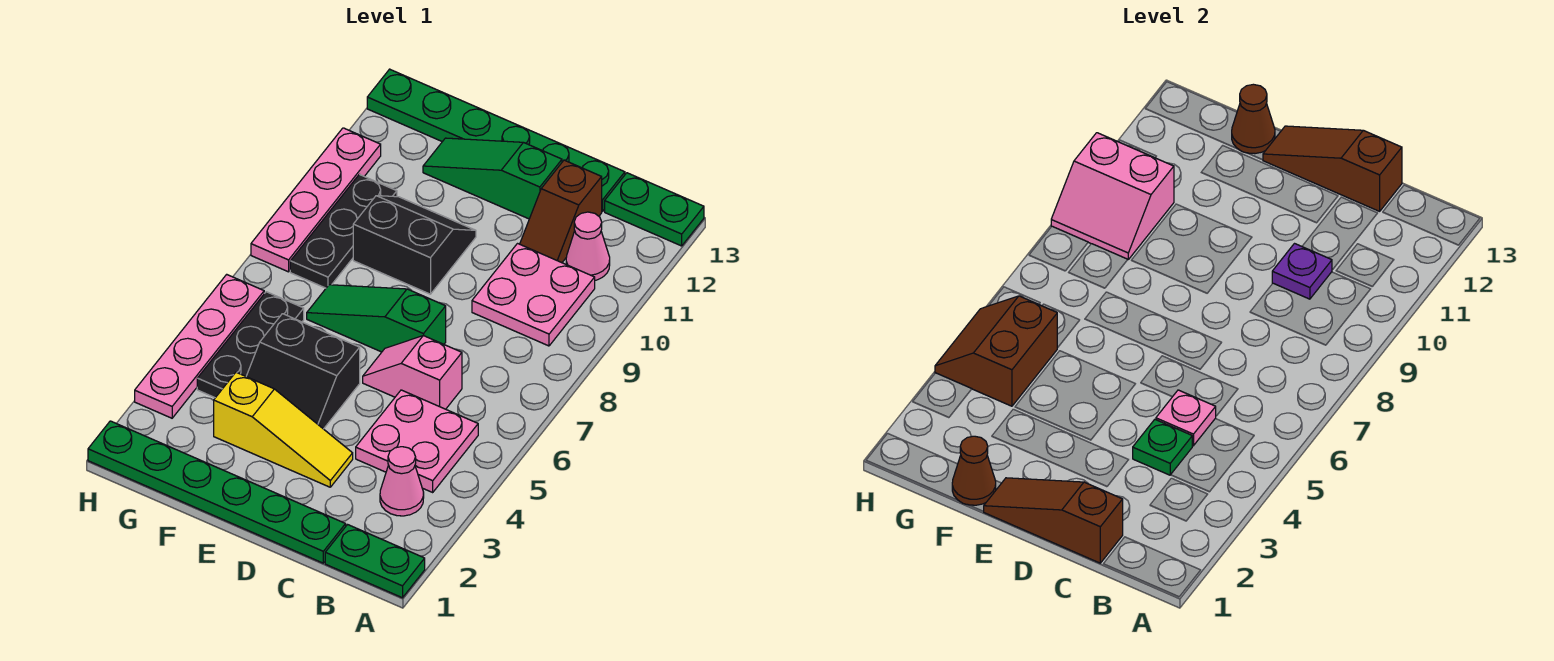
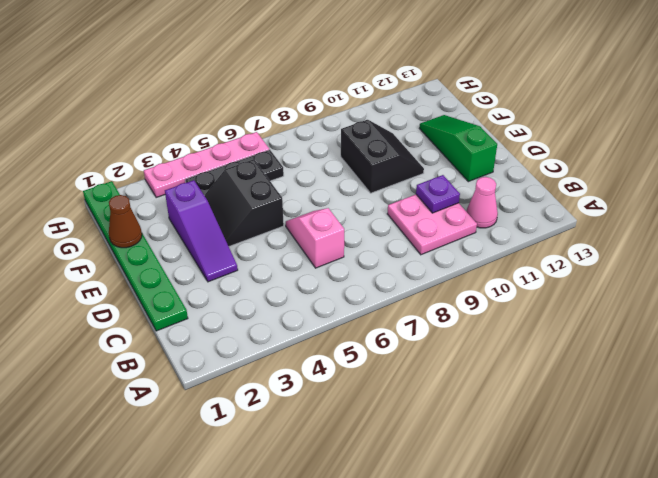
purple slope D3:F3 level 1 top F -> yellow slope D3:F3 level 1 top F
none -> green plate A1:B1 level 1
none -> green plate A13:B13 level 1
none -> pink cone B3 level 1

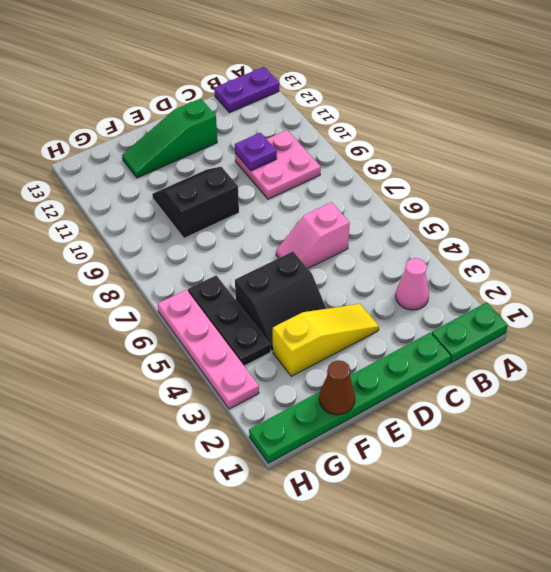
purple plate A13:B13 level 1 -> green plate A13:B13 level 1
none -> pink plate B4:C5 level 1
none -> pink cone B11 level 1
none -> brown slope C11:C12 level 1 top 12

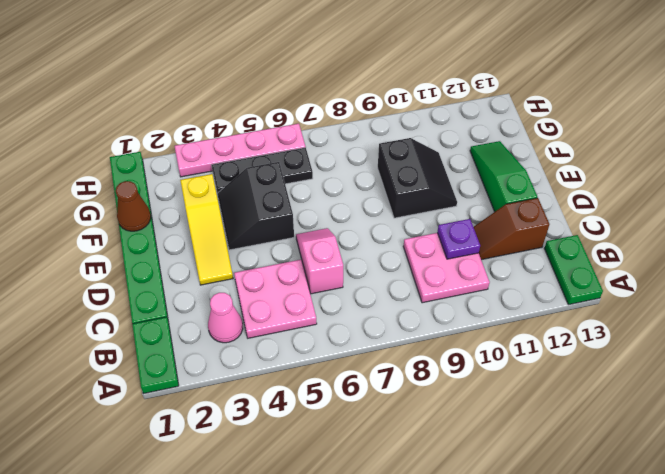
none -> pink cone B11 level 1
none -> green plate C13:H13 level 1
none -> green slope D7:F7 level 1 top D

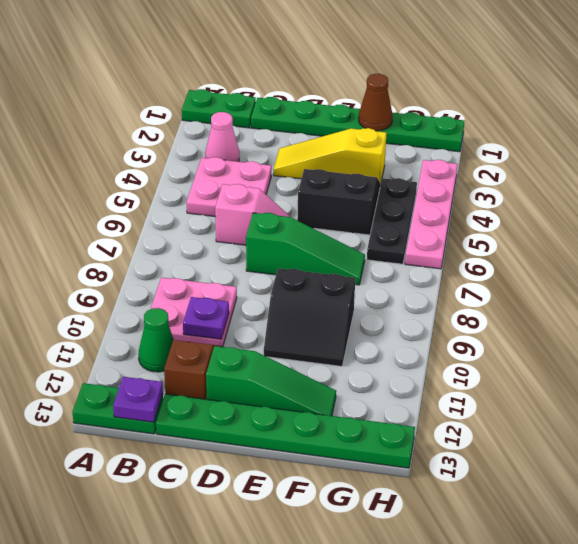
green cone B11 level 1 -> pink cone B11 level 1
purple plate B13 level 2 -> none
none -> black plate G8:G10 level 1
none -> pink plate H8:H11 level 1
none -> brown slope C1:E1 level 2 top C

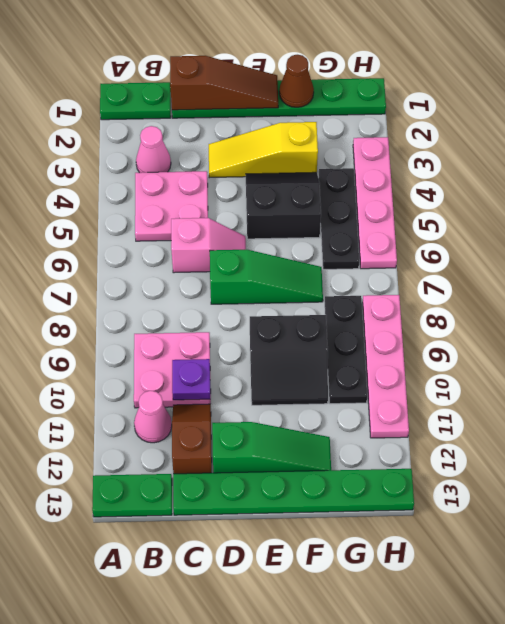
none -> green plate C4 level 2
none -> pink plate C5 level 2
none -> brown slope C13:E13 level 2 top C

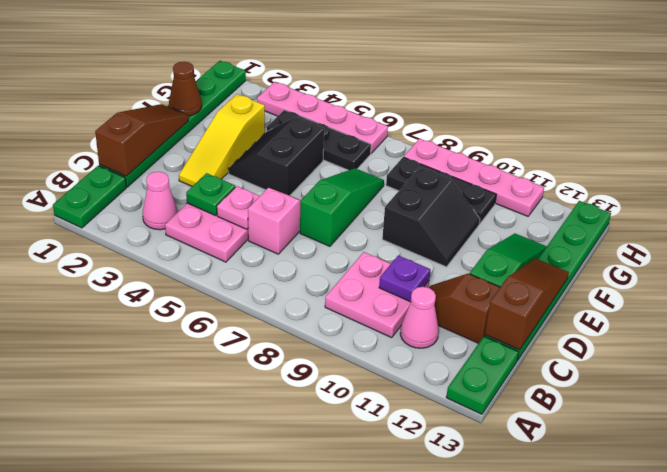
none -> brown cone F13 level 2
none -> brown slope G4:H5 level 2 top G
none -> pink slope G9:H10 level 2 top 10

